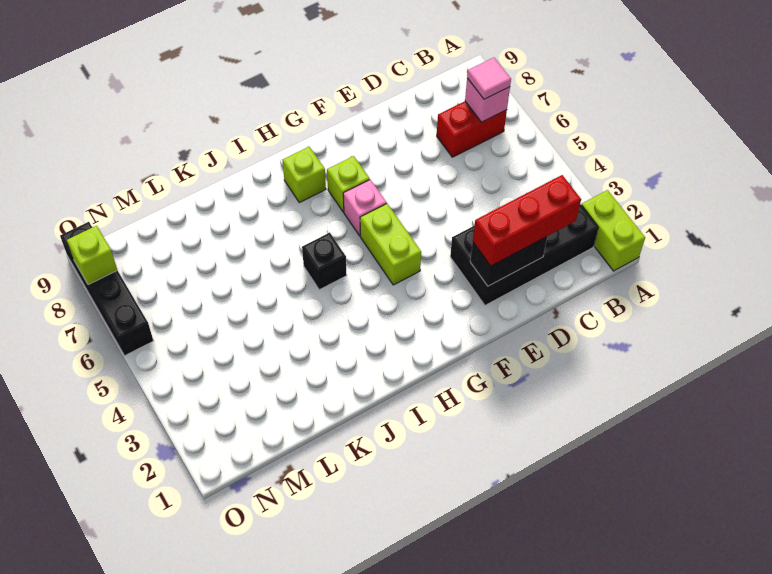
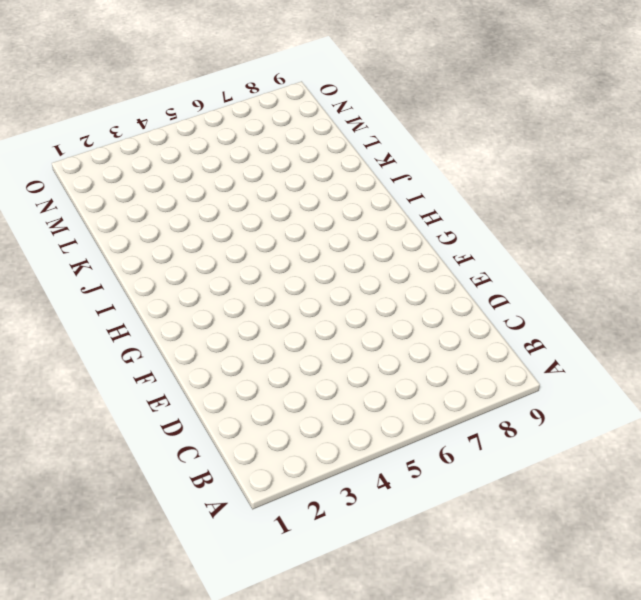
none -> lime brick A1:A2 level 1
none -> black brick B2:E3 level 1
none -> red brick B7:C7 level 1

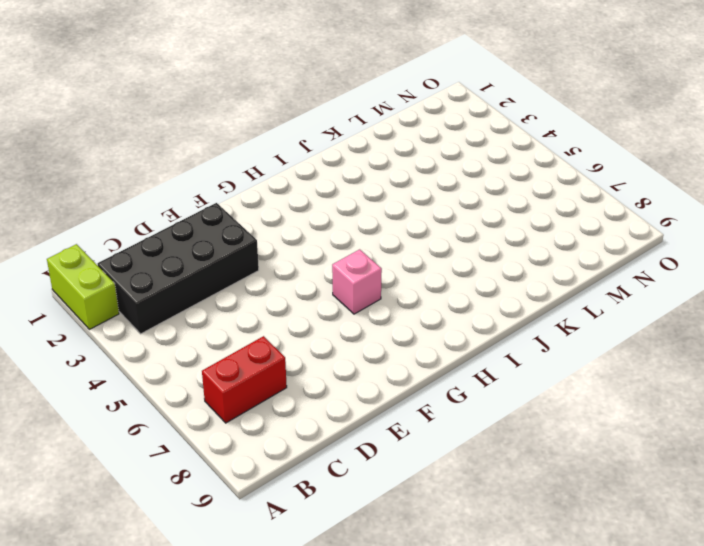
none -> lime brick G4:G5 level 1
none -> lime brick G7 level 1
none -> lime brick H8 level 1

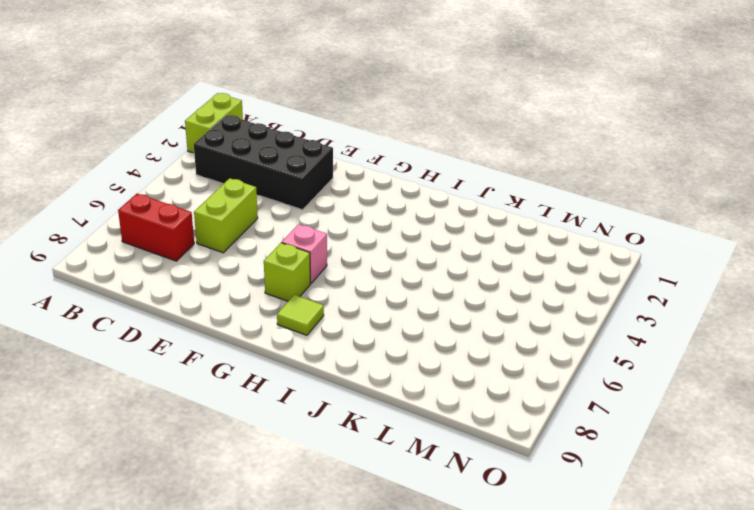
lime brick D5:D6 level 1 -> lime brick G4:G5 level 1
lime tile H8 level 1 -> lime brick H8 level 1
none -> black brick I5 level 1
none -> black brick O6:O9 level 1
none -> pink brick B7 level 2

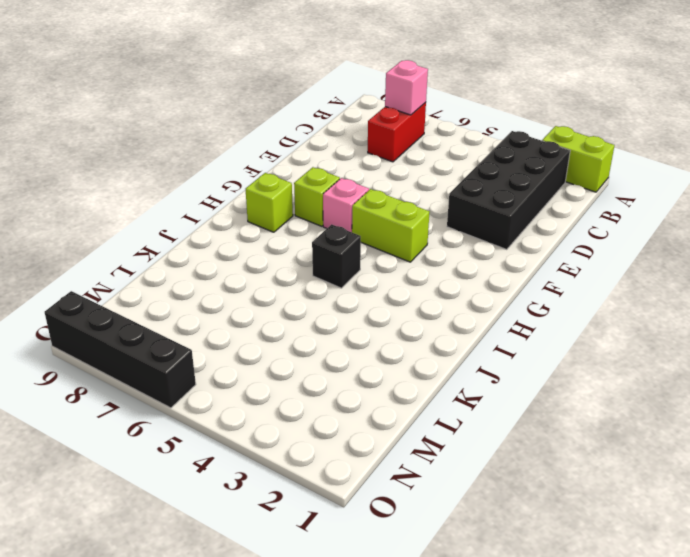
none -> black brick D2:E2 level 2
none -> lime brick O8 level 2
none -> pink tile B7 level 3

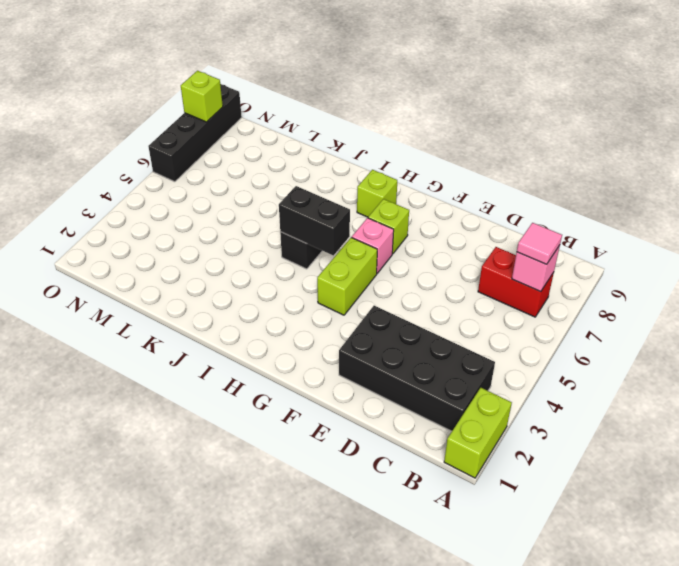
black brick H5:I5 level 2 -> black brick D2:E2 level 2
none -> red brick C2:E2 level 3

